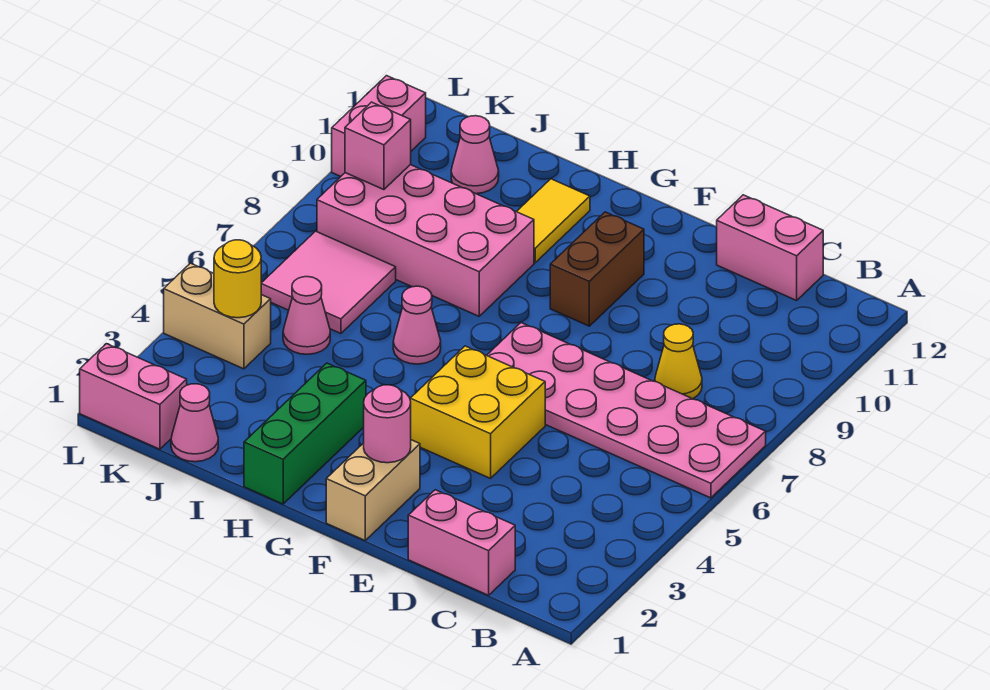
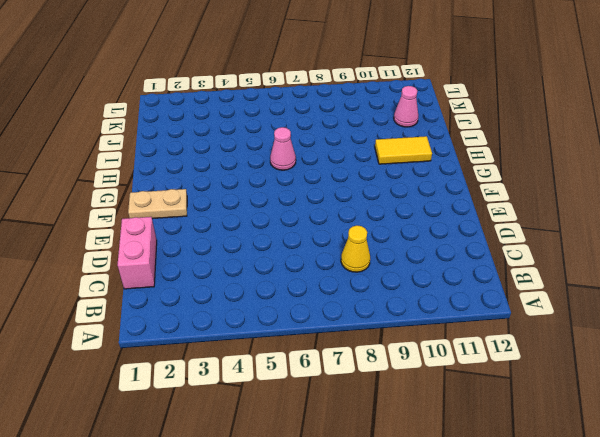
tan plate F1:F2 level 1 -> tan brick F1:F2 level 1
none -> pink plate A6:F7 level 1
none -> pink brick C12:D12 level 1
none -> yellow brick E4:F5 level 1

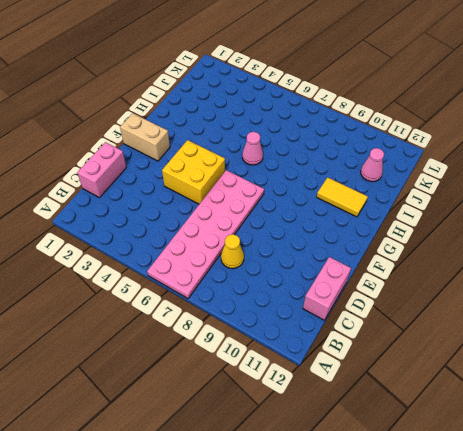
none -> brown brick F9:F10 level 1
none -> green brick H1:H3 level 1
none -> pink brick H8:K9 level 1

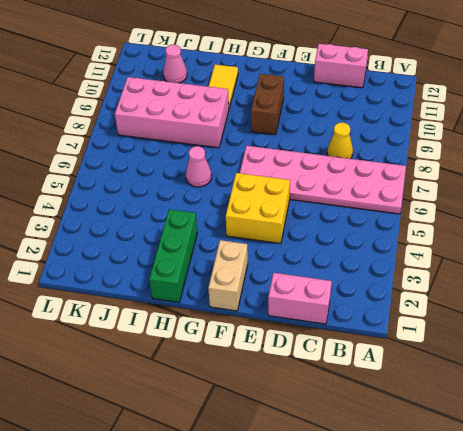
none -> pink cone J1 level 1
none -> pink cone J5 level 1
none -> pink tile J6:K7 level 1

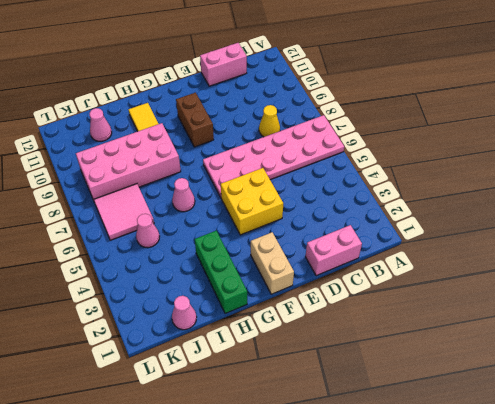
none -> pink brick K1:L1 level 1
none -> tan brick K4:L4 level 1
none -> pink brick L10:L11 level 1

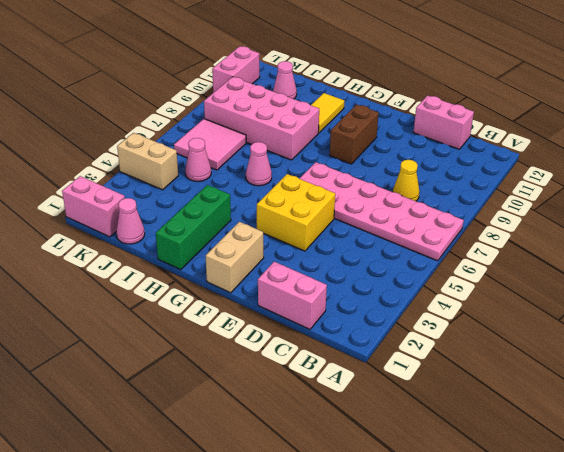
none -> pink round brick F2 level 2
none -> yellow round brick K4 level 2
none -> pink brick K9 level 2

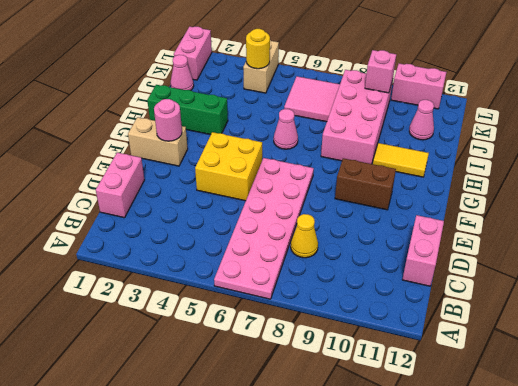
none -> pink cone J5 level 1

